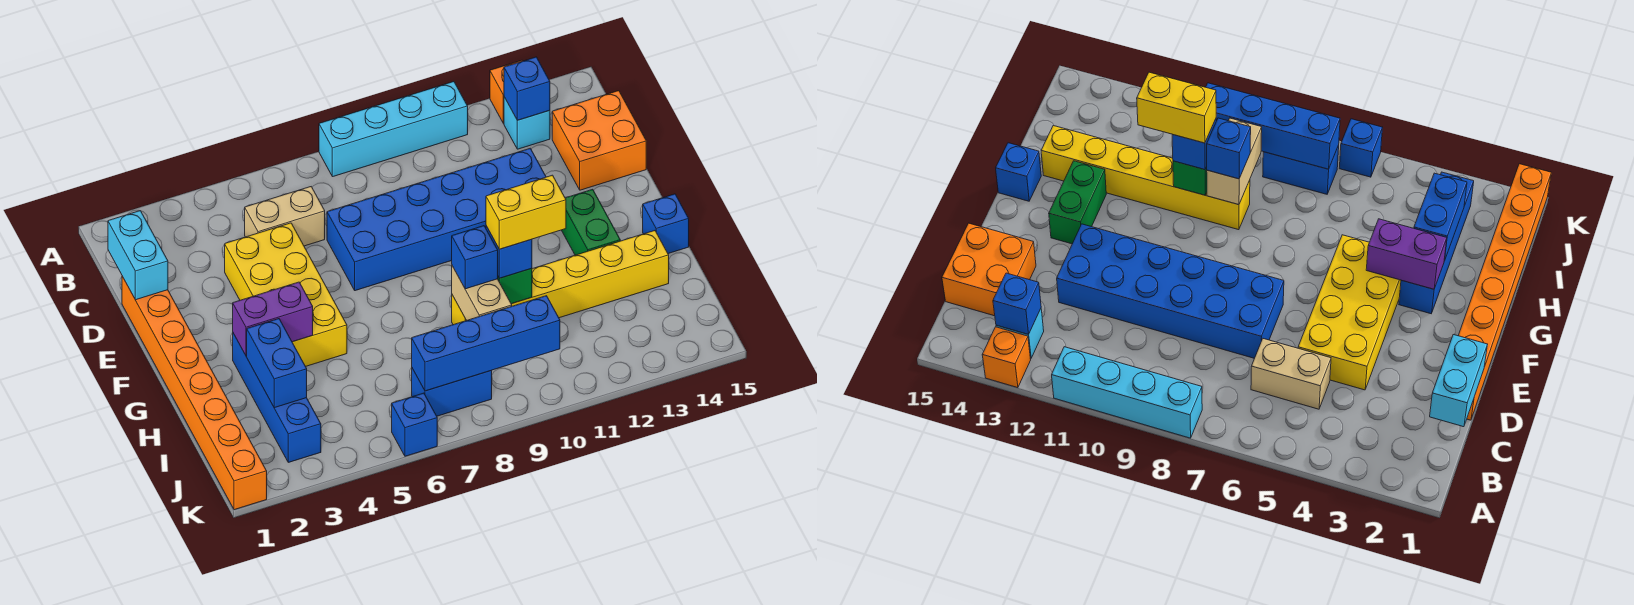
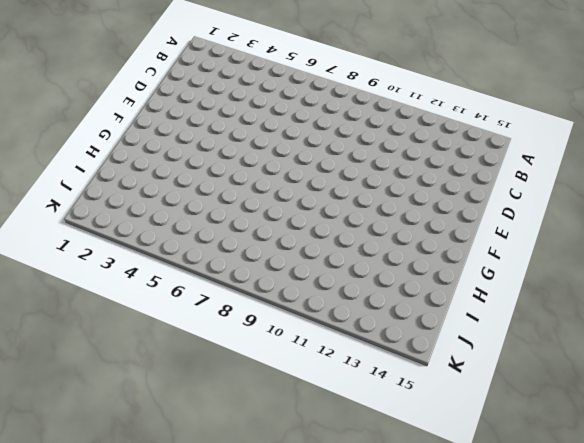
none -> cyan brick A8:A11 level 1
none -> orange brick A13 level 1
none -> cyan brick B13 level 1

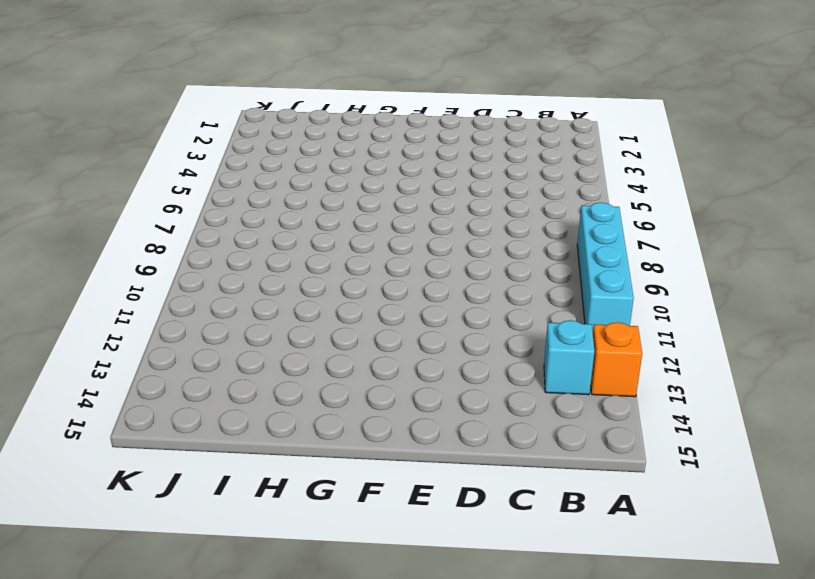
none -> tan brick C5:C6 level 1
none -> orange brick C14:D15 level 1
none -> orange brick D1:K1 level 1

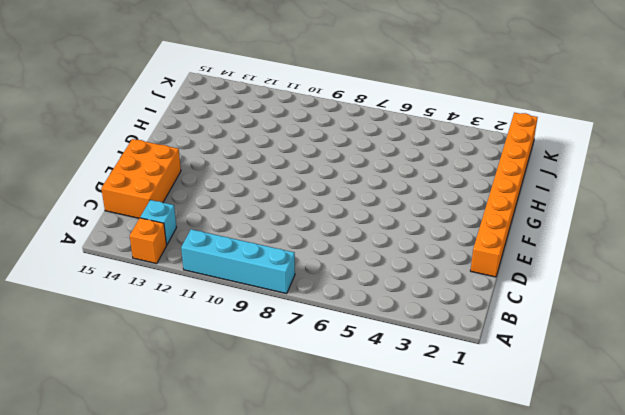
orange brick C14:E15 level 1 -> orange brick C14:D15 level 1
none -> tan brick C5:C6 level 1
none -> yellow brick D4:G5 level 1
none -> blue brick D7:E12 level 1

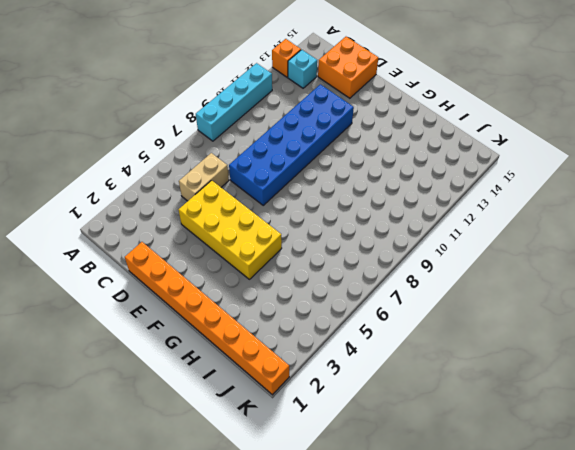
none -> green brick F13:G13 level 1
none -> blue brick G3:J3 level 1
none -> blue brick G15 level 1

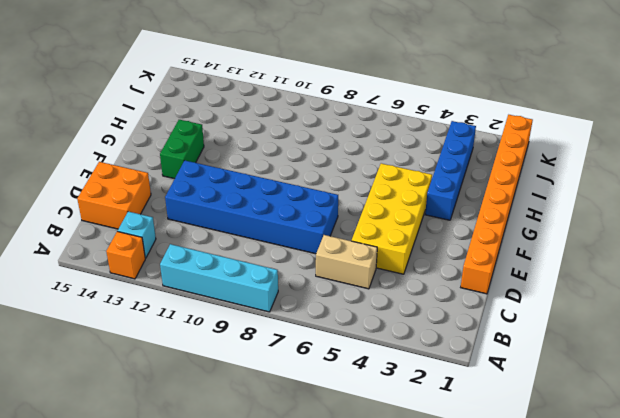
none -> blue brick G15 level 1
none -> yellow brick H9:H14 level 1
none -> blue brick J7:J8 level 1

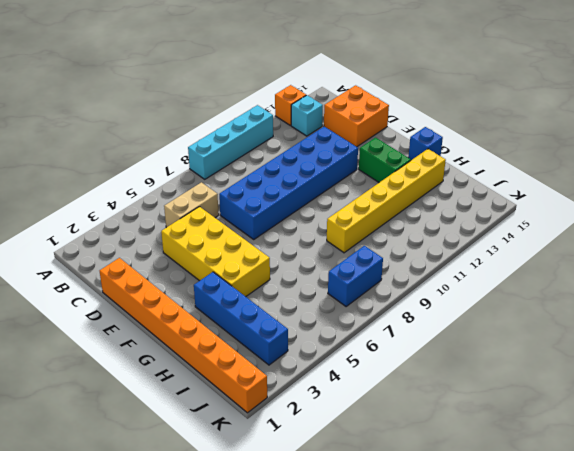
none -> blue brick K6 level 1
none -> blue brick B13 level 2
none -> cyan brick C1:D1 level 2

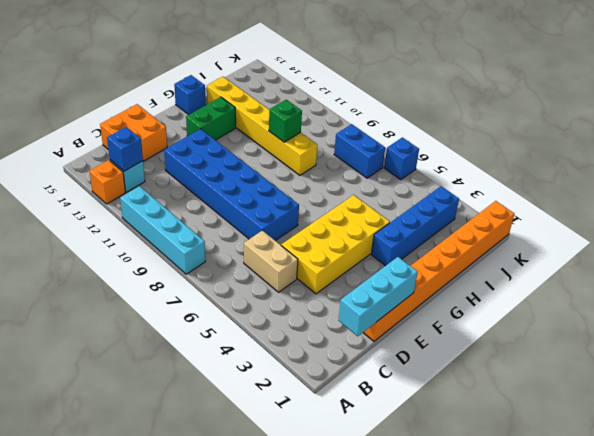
cyan brick C1:E1 level 2 -> cyan brick C1:D1 level 2
none -> purple brick G3:G4 level 2
none -> blue brick H3:I3 level 2
none -> tan brick H9:I9 level 2

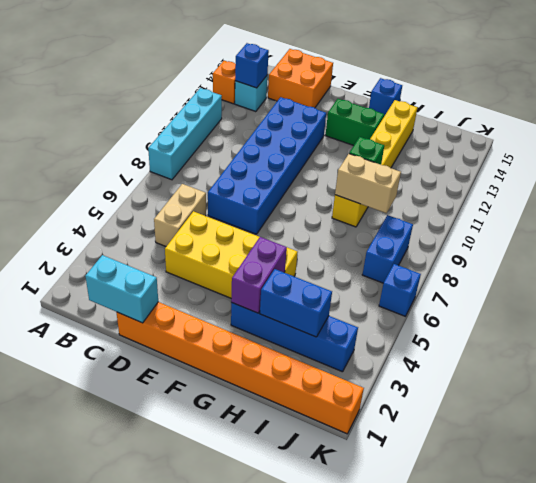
none -> blue brick J7:J10 level 2
none -> blue brick H9 level 3
none -> blue brick H10 level 3

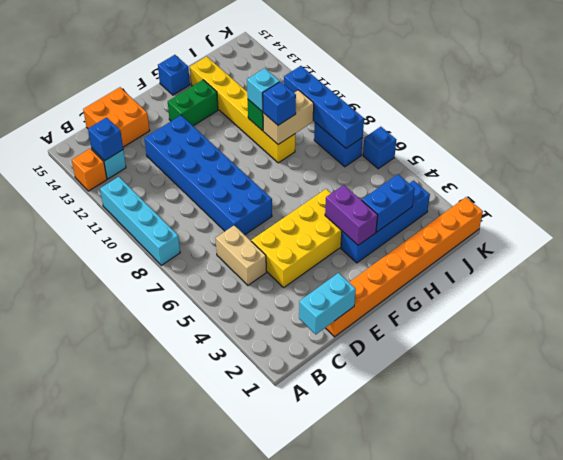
cyan brick H10 level 3 -> blue brick H10 level 3
none -> yellow brick H10:H11 level 4

